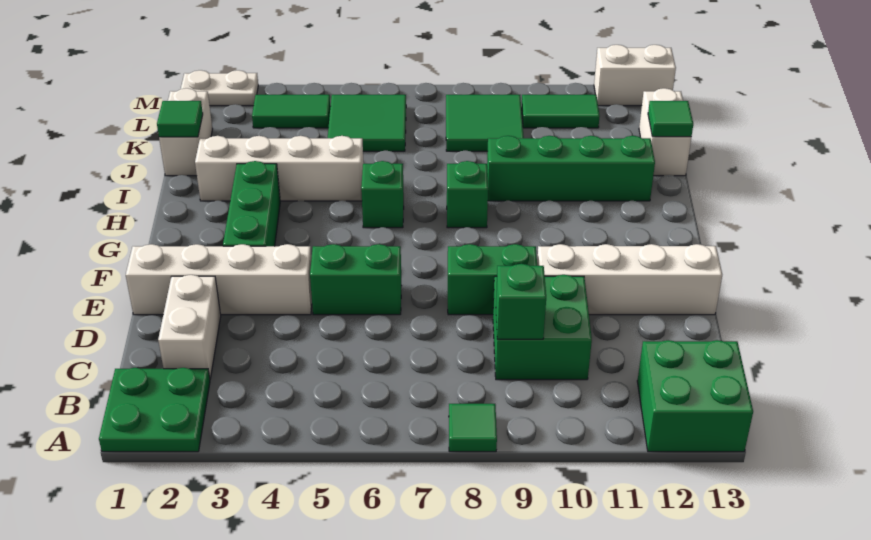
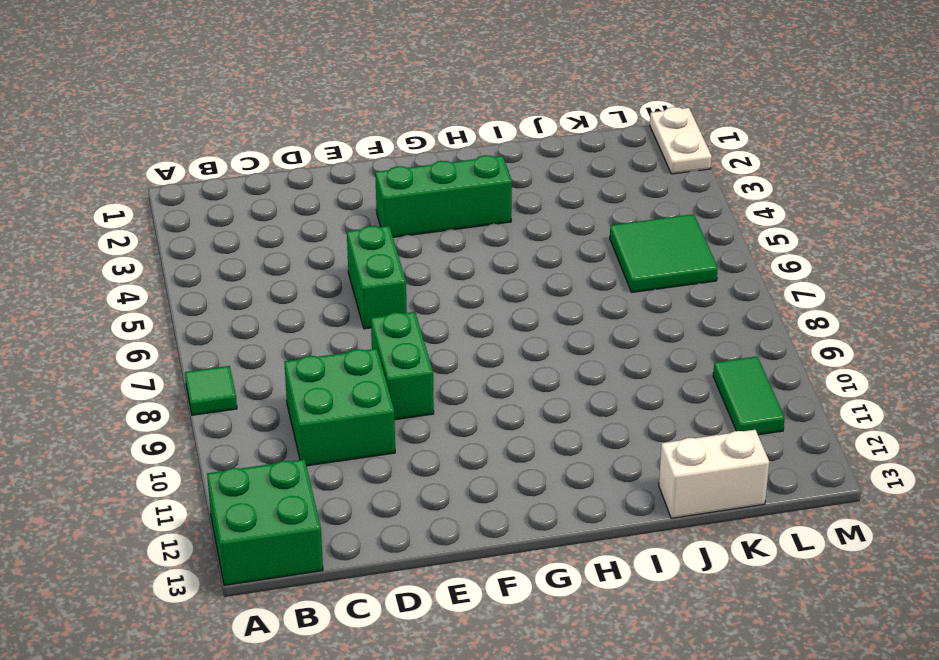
none -> green plate A1:B2 level 1
none -> white brick C2:D2 level 1
none -> white brick E1:E4 level 1

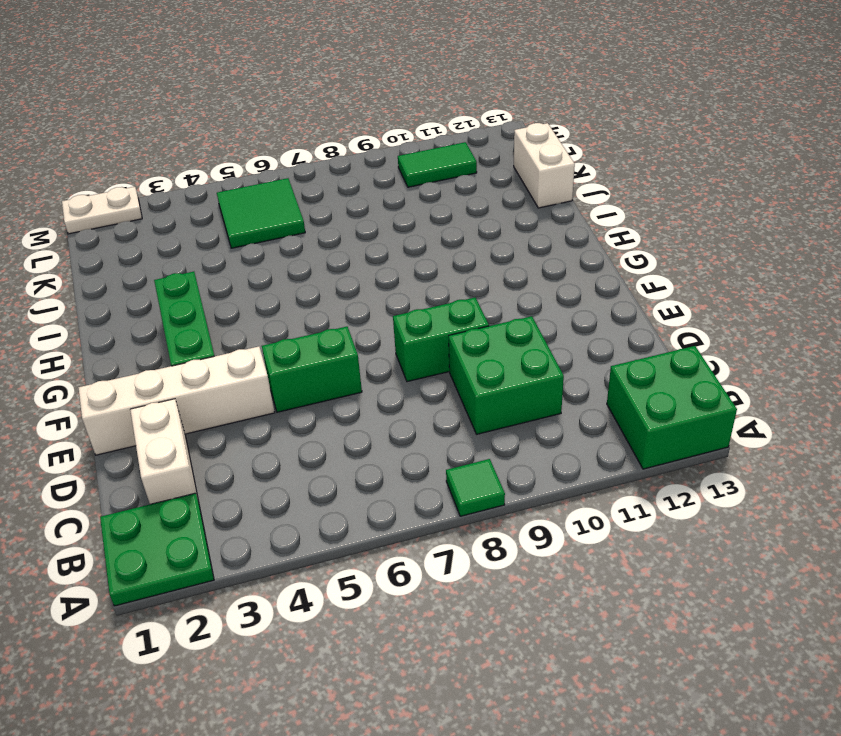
none -> white brick E10:E13 level 1
none -> green brick H6 level 1
none -> green brick H8 level 1

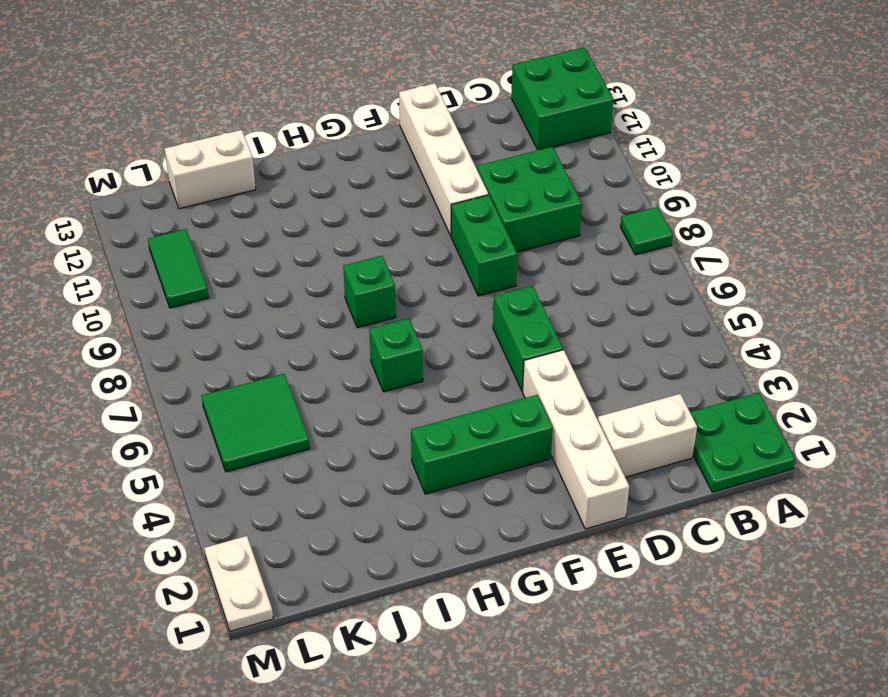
none -> white brick I2:I5 level 1
none -> green brick I9:I12 level 1
none -> white brick J1:K1 level 1

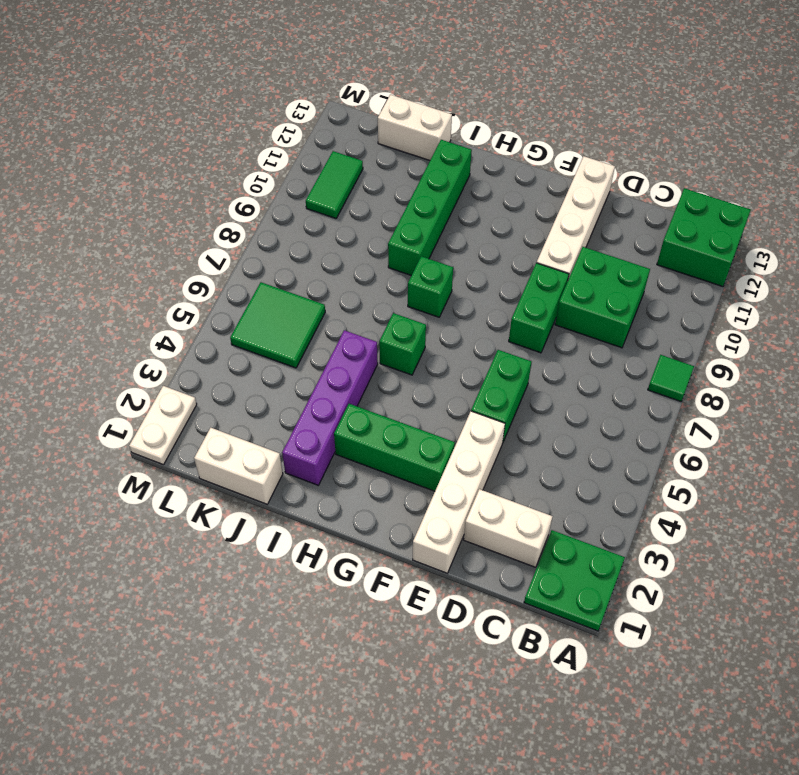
purple brick I2:I5 level 1 -> white brick I2:I5 level 1
none -> green tile K8:L9 level 1
none -> green tile L3:L4 level 1
none -> white brick M12:M13 level 1

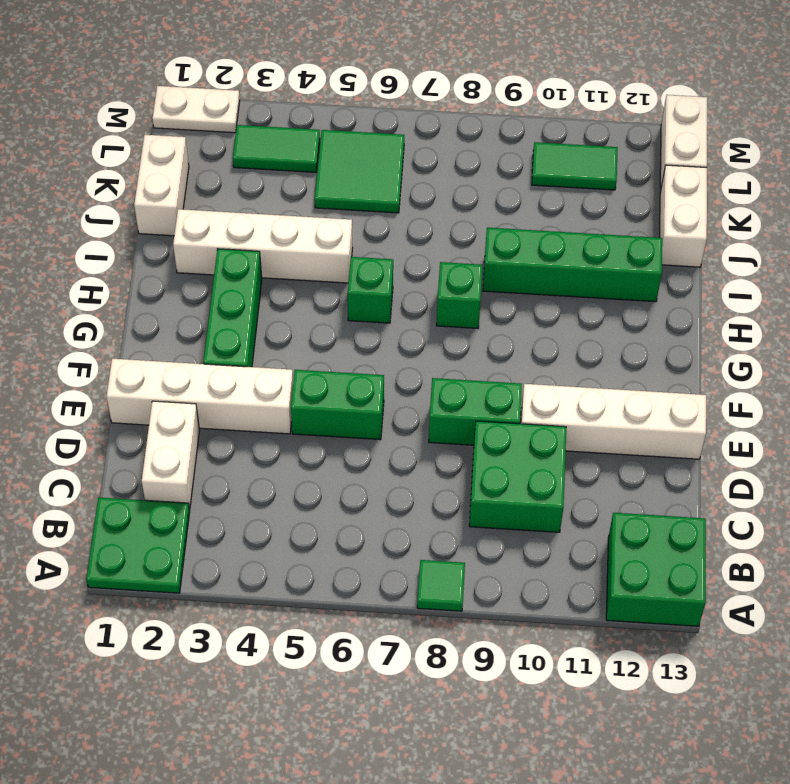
white brick L13:M13 level 1 -> white brick M12:M13 level 1
none -> green tile K8:L9 level 1
none -> green brick C9 level 2
none -> green tile J1 level 2

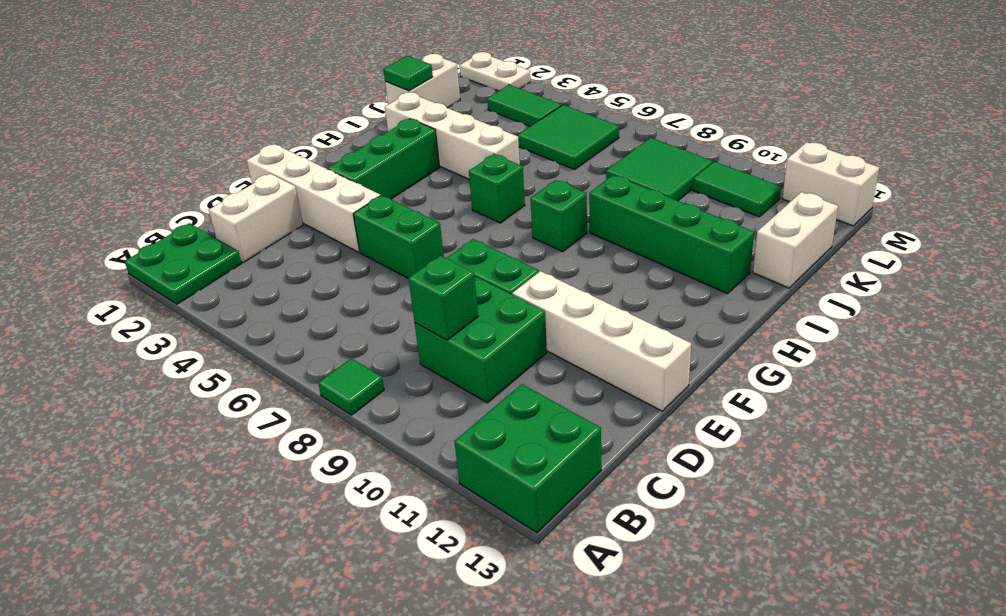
none -> green tile J13 level 2

